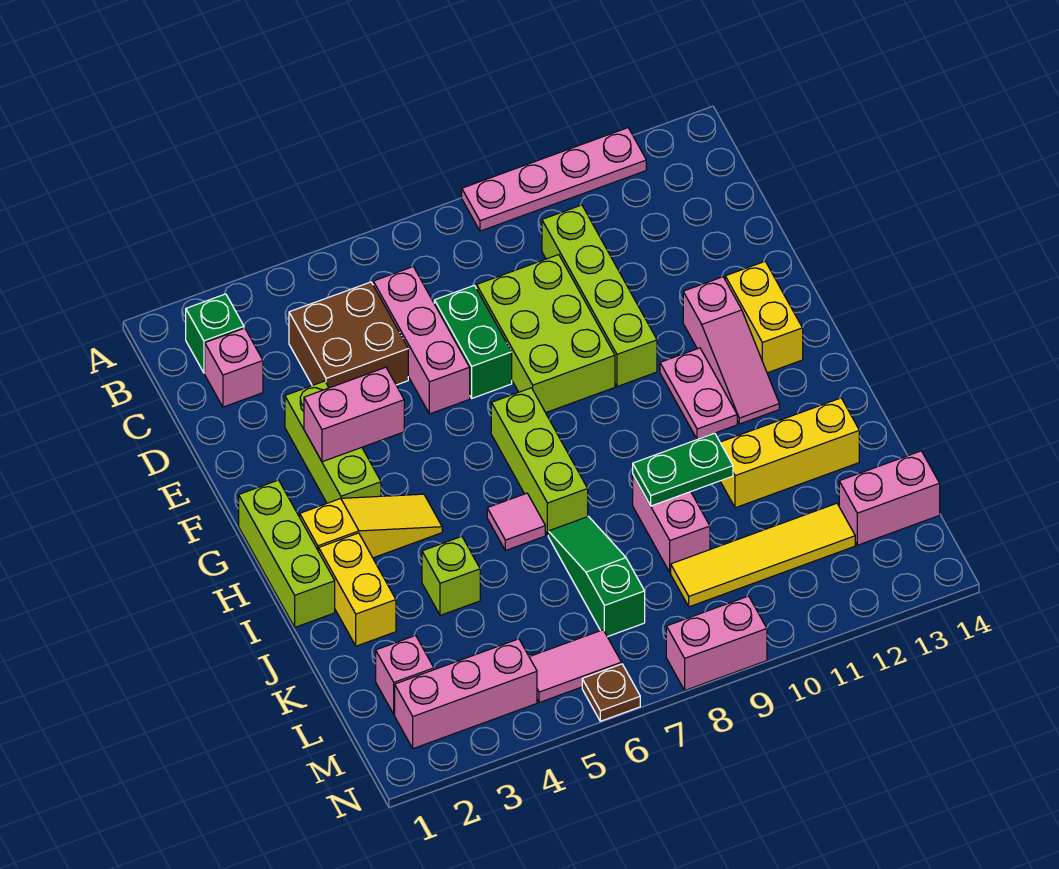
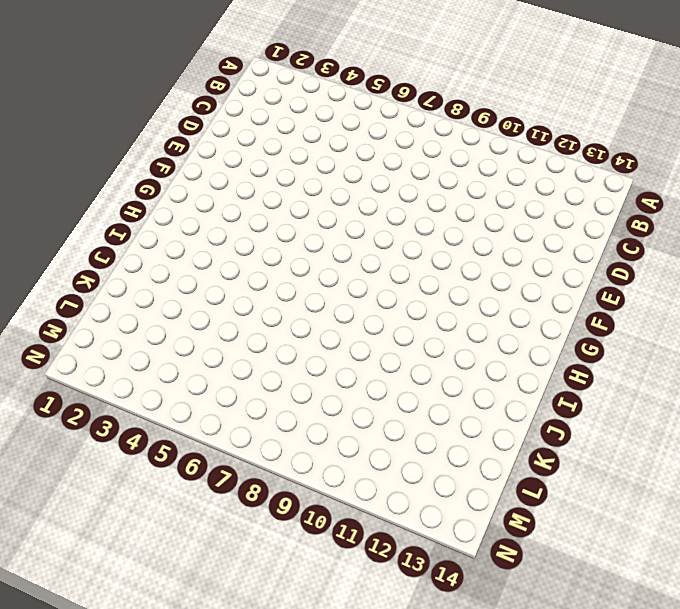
none -> pink plate A9:A12 level 1
none -> green brick B2 level 1
none -> pink brick C2 level 1
none -> brown brick C4:D5 level 1

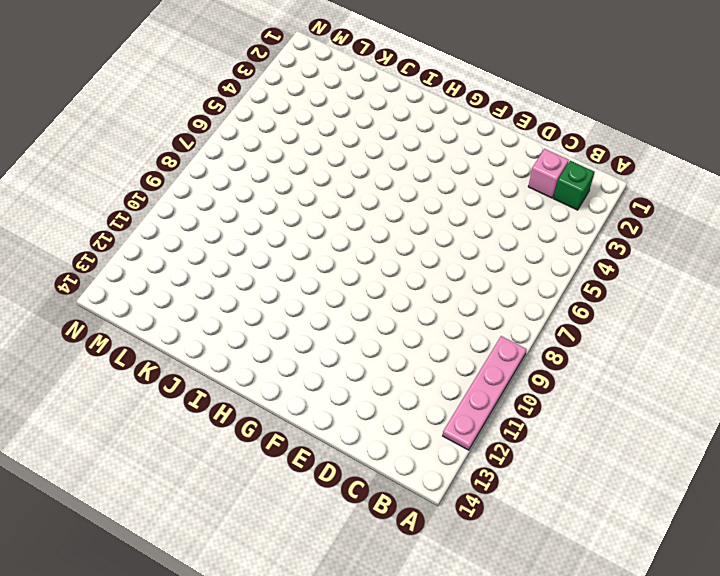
none -> brown brick C4:D5 level 1
none -> pink brick C6:E6 level 1
none -> lime brick C10:F10 level 1
none -> green brick D7:E7 level 1

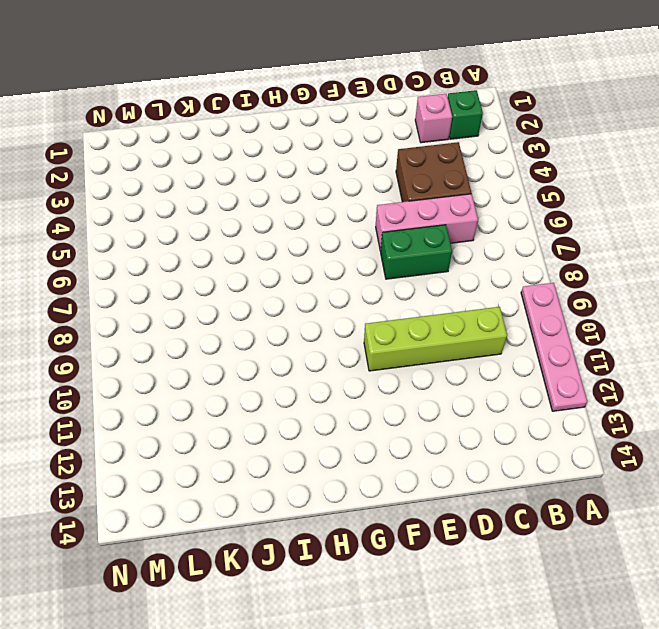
none -> lime brick D8:F9 level 1
none -> lime brick E3:G3 level 1
none -> pink slope F12:H12 level 1 top F
none -> yellow brick F13:G13 level 1

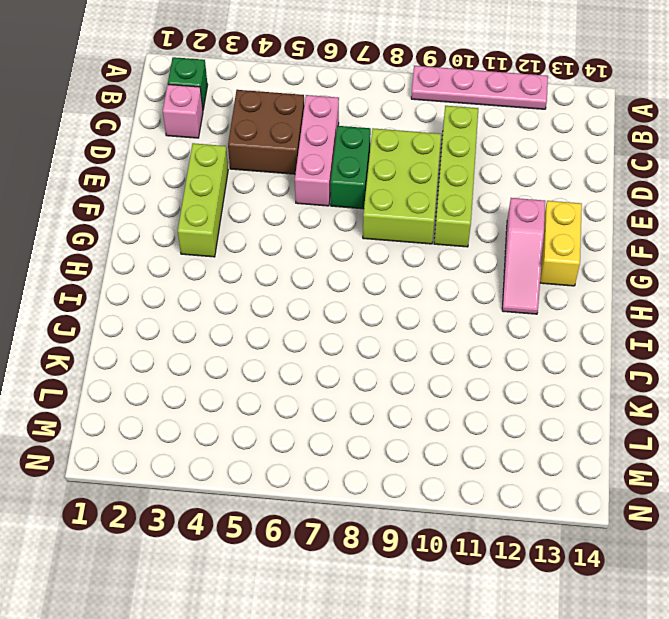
none -> lime brick G1:I1 level 1
none -> lime brick G7:I7 level 1
none -> pink plate G11:H11 level 1
none -> yellow slope H2:H4 level 1 top 2

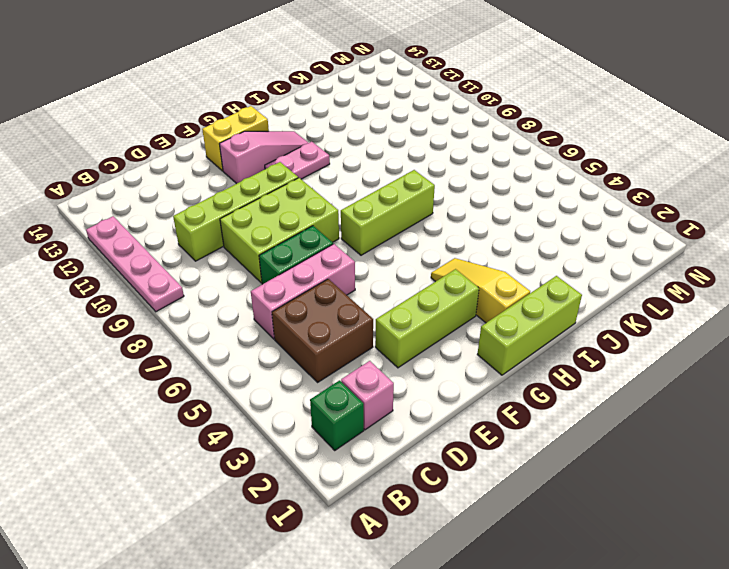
none -> yellow brick I2:J2 level 1
none -> pink tile I6 level 1
none -> lime brick J4 level 1
none -> green slope J7:L7 level 1 top L

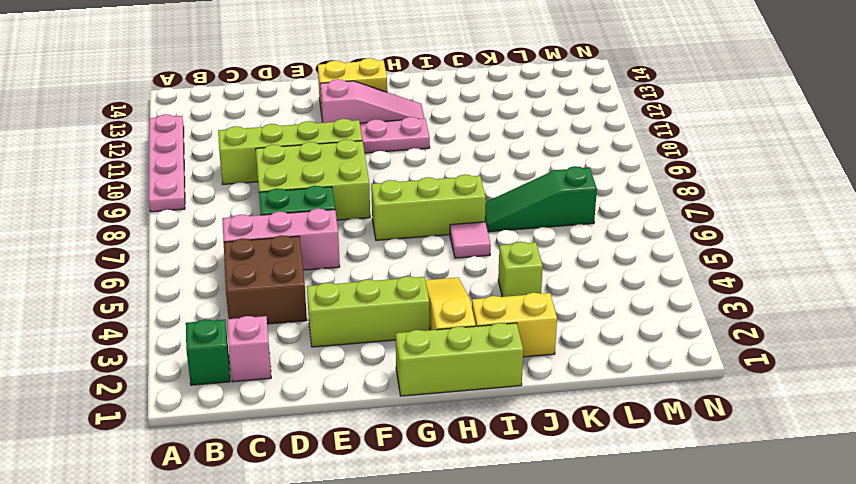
none -> pink brick J9:K9 level 1
none -> yellow brick J11:J13 level 1
none -> pink brick L2 level 1
none -> yellow tile L9:L12 level 1

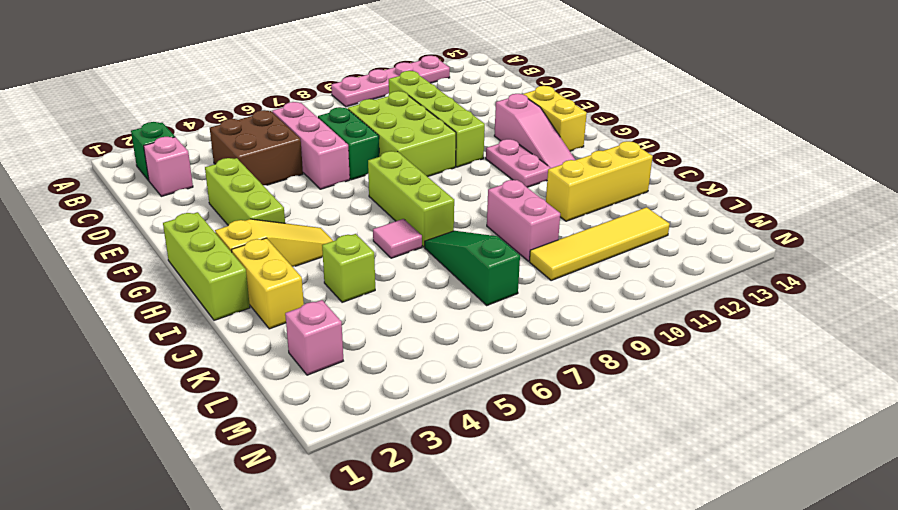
none -> pink brick L13:L14 level 1
none -> pink brick M2:M4 level 1
none -> pink tile M5:M6 level 1
none -> brown plate N6 level 1

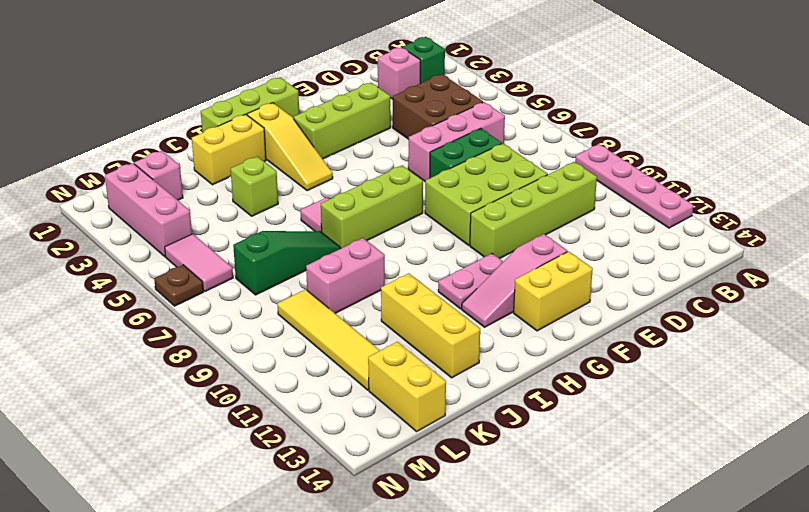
yellow brick L13:L14 level 1 -> pink brick L13:L14 level 1
none -> pink brick N8:N9 level 1
none -> pink brick F3:F4 level 2
none -> green plate J9:J10 level 2

